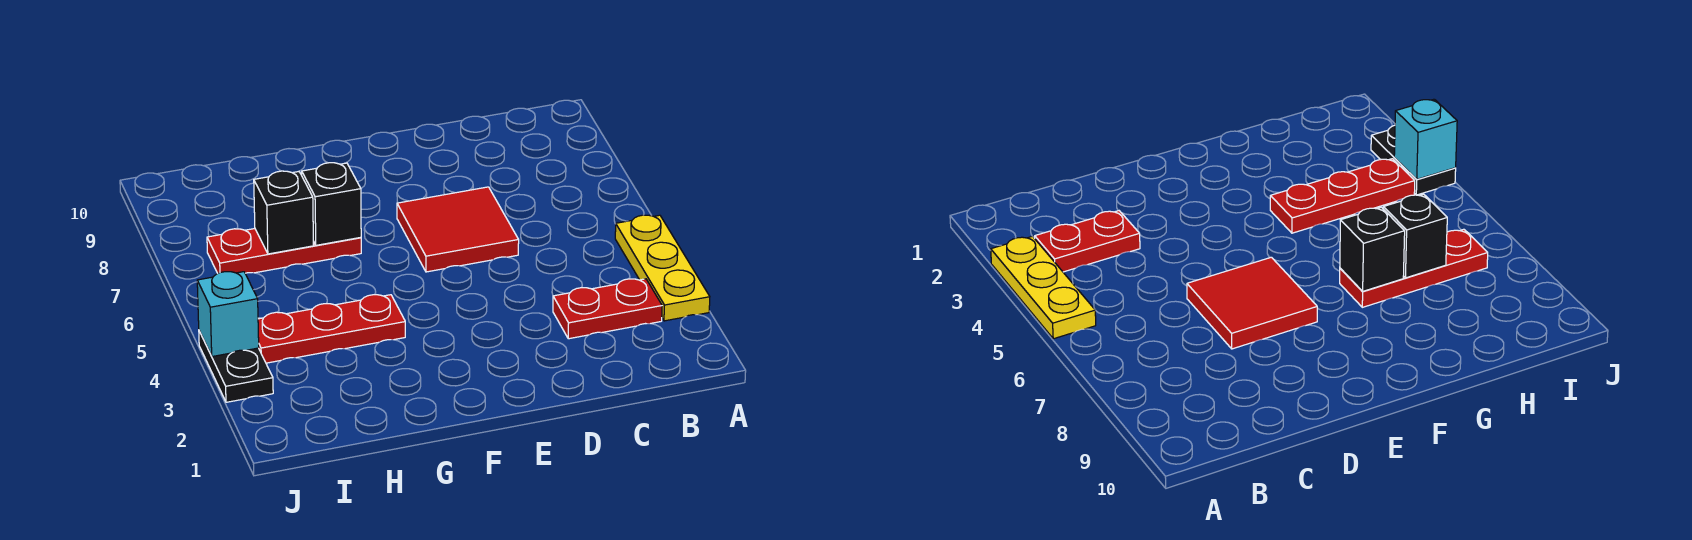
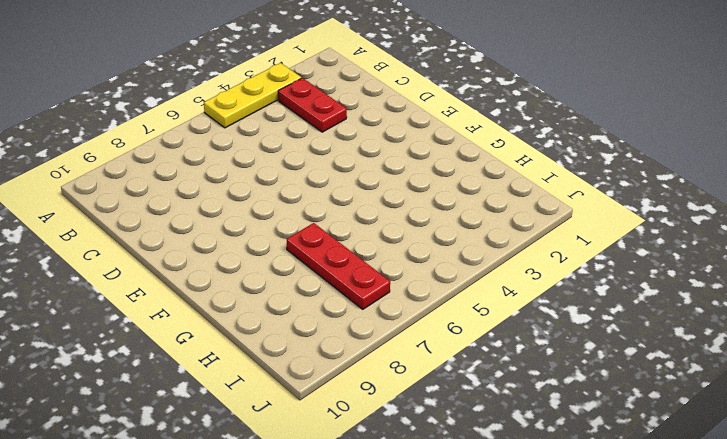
none -> red tile D6:E7 level 1
none -> red plate G4:I4 level 1

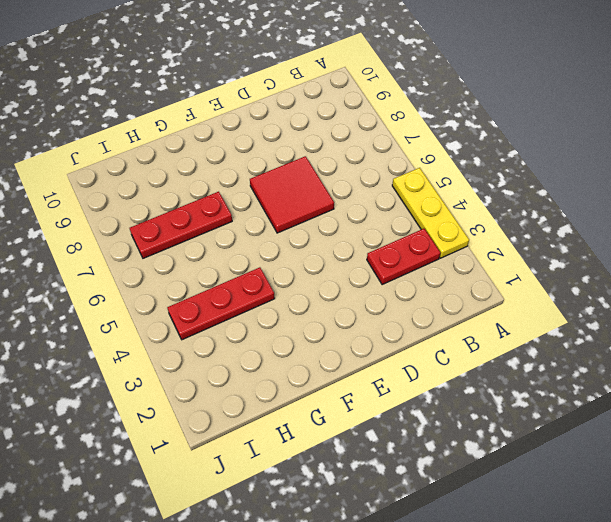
none -> black plate J3:J4 level 1
none -> black brick G7 level 2

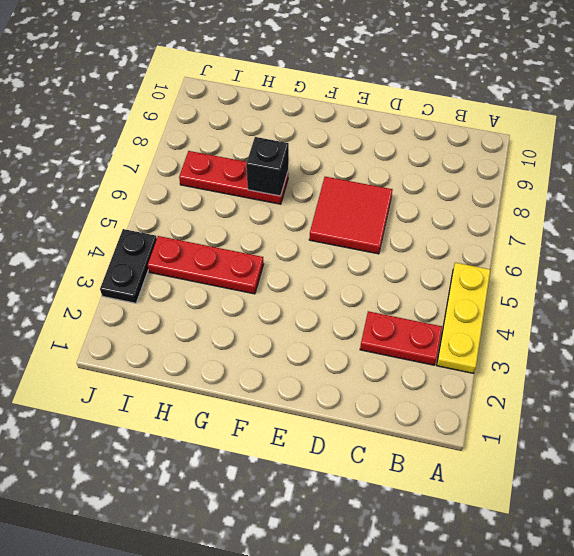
none -> black brick H7 level 2
none -> cyan brick J4 level 2

